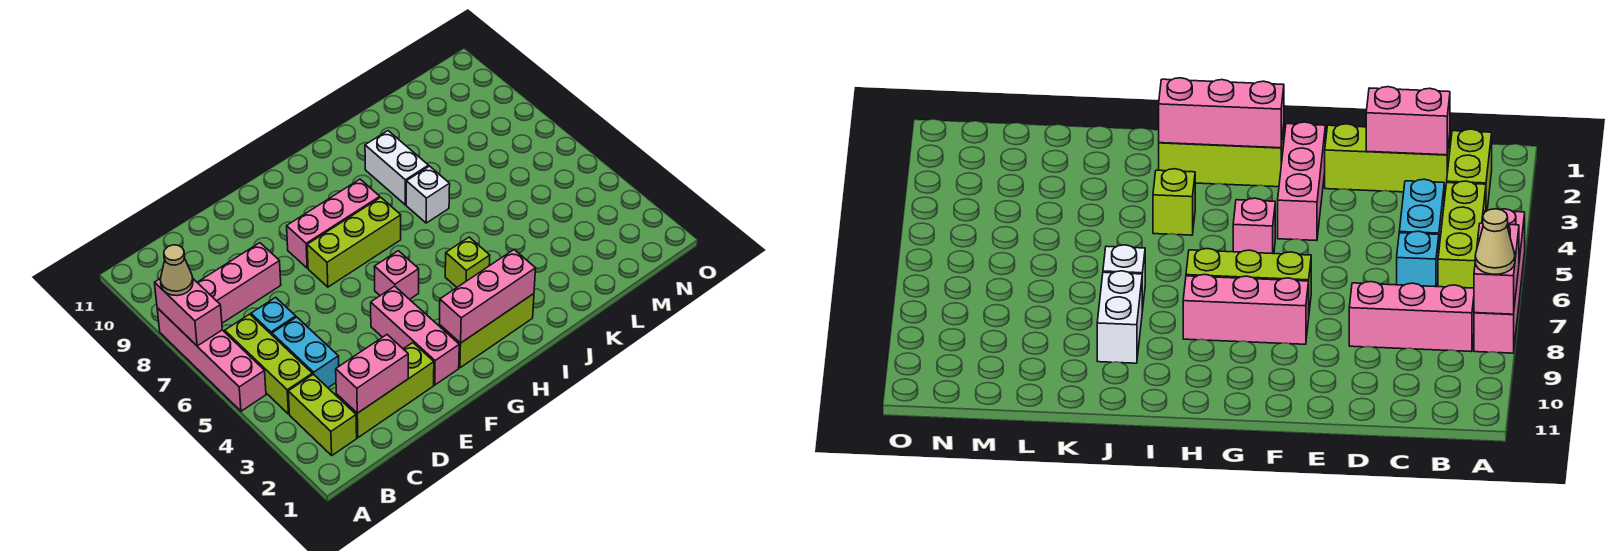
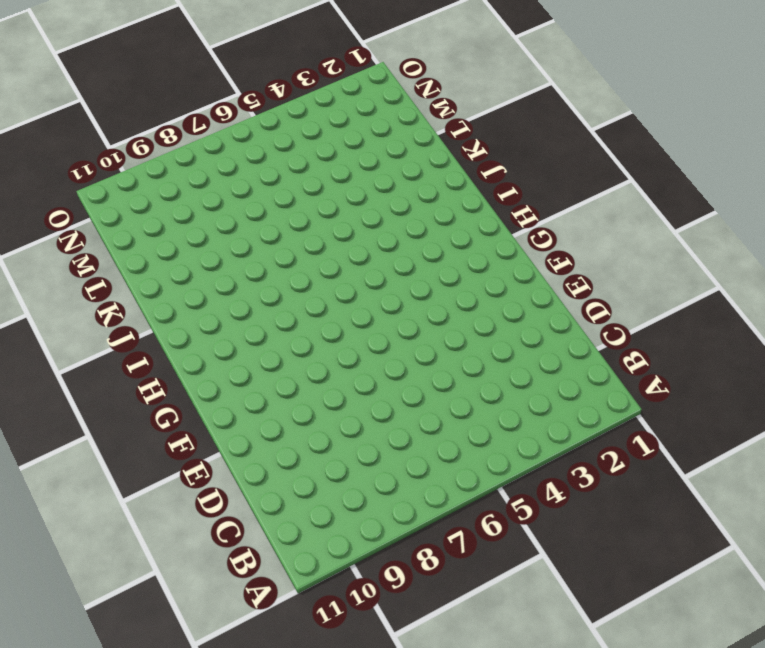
none -> pink brick A5:A8 level 1
none -> lime brick B2:B3 level 1
none -> lime brick B4:B6 level 1

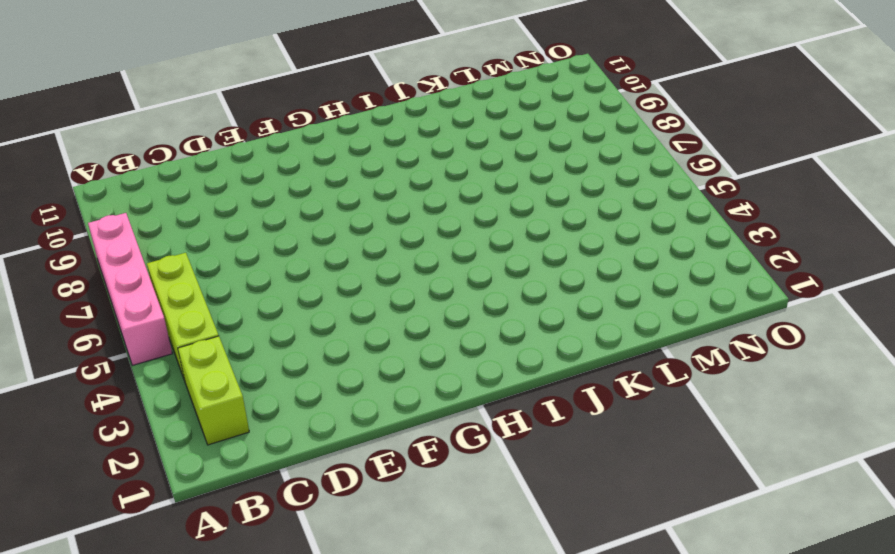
none -> pink brick B8:D8 level 1
none -> lime brick C2:E2 level 1
none -> cyan brick C4:C5 level 1

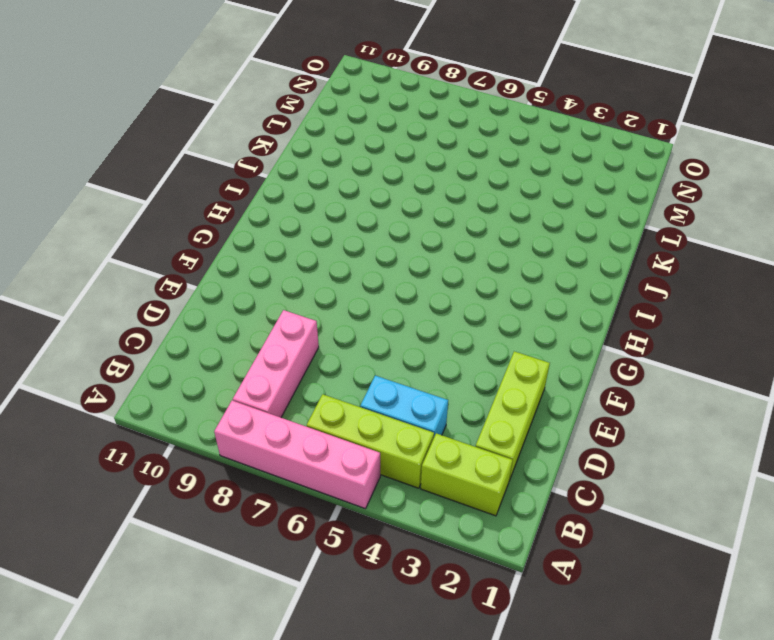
none -> cyan brick C6 level 1
none -> pink brick F2:F4 level 1
none -> lime brick F7:H7 level 1

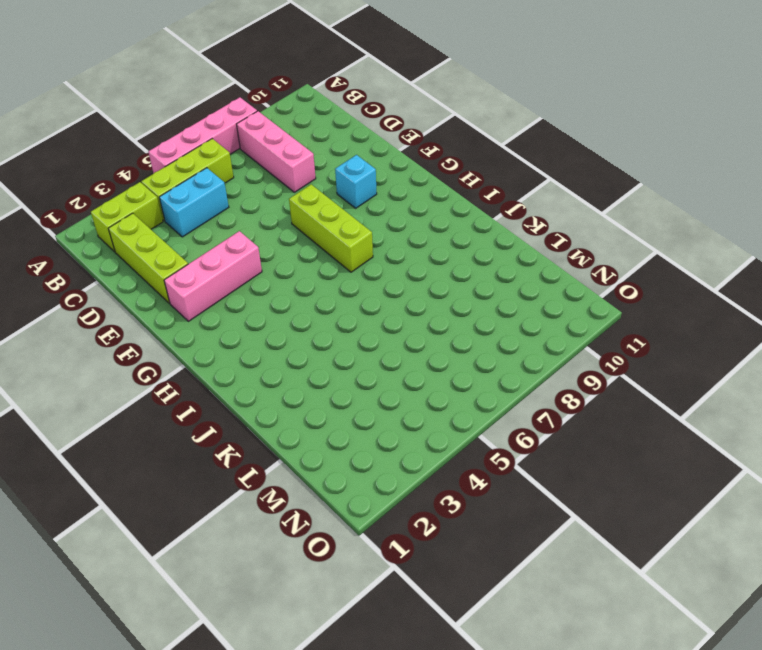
cyan brick F9 level 1 -> cyan brick C6 level 1
none -> pink brick F8:H8 level 1
none -> lime brick G2:I2 level 1
none -> pink brick G5 level 1

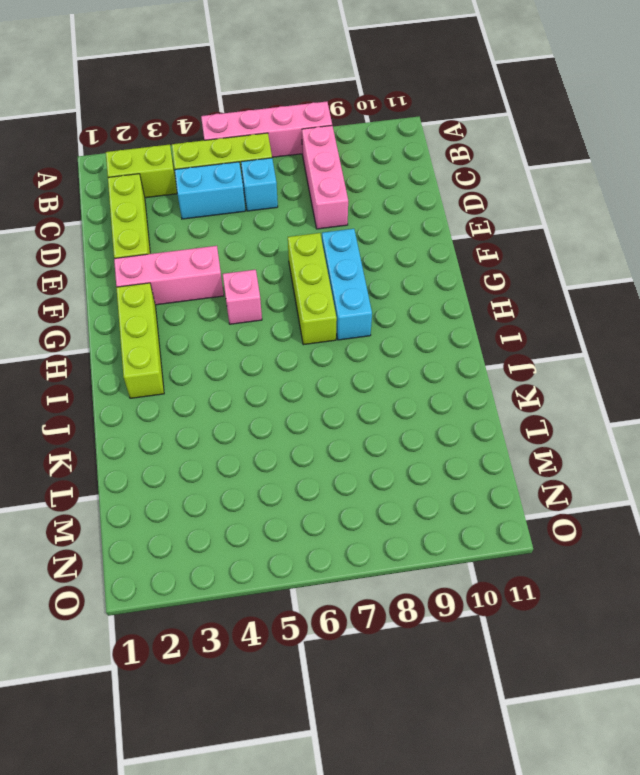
cyan brick F8:H8 level 1 -> pink brick F8:H8 level 1
none -> lime brick I4 level 1
none -> white brick J7 level 1
none -> white brick J8:J9 level 1

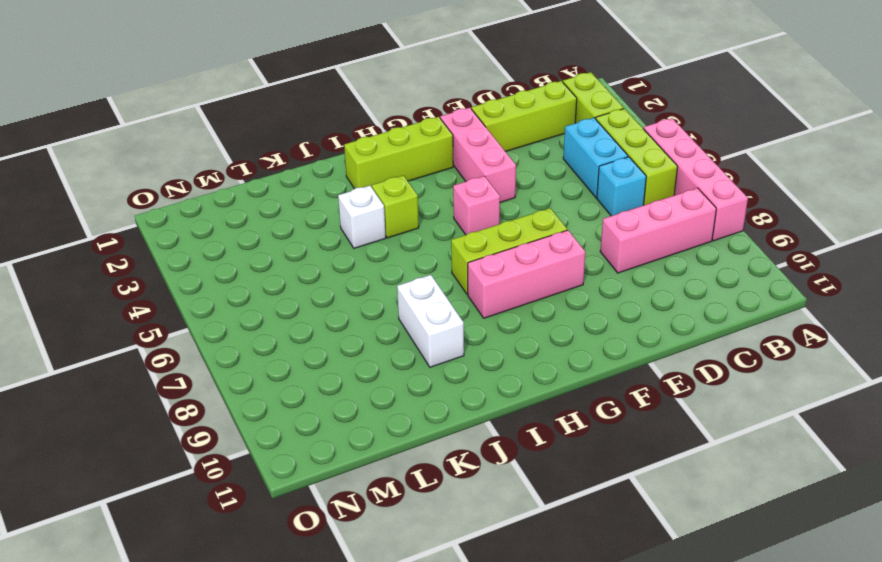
white brick J4 level 1 -> white brick J7 level 1
none -> pink brick A7:A8 level 2
none -> pink brick C2:D2 level 2
none -> pink brick G2:I2 level 2

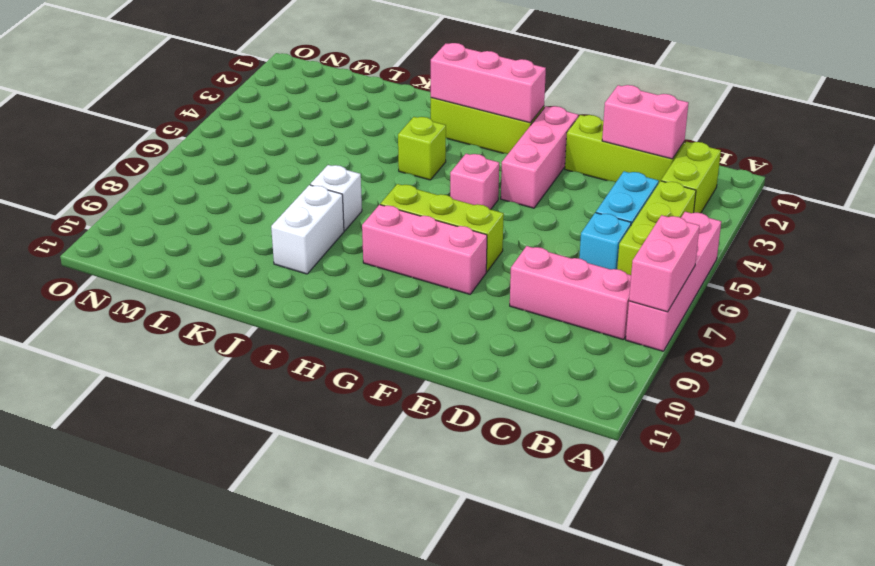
none -> tan cone A8 level 3

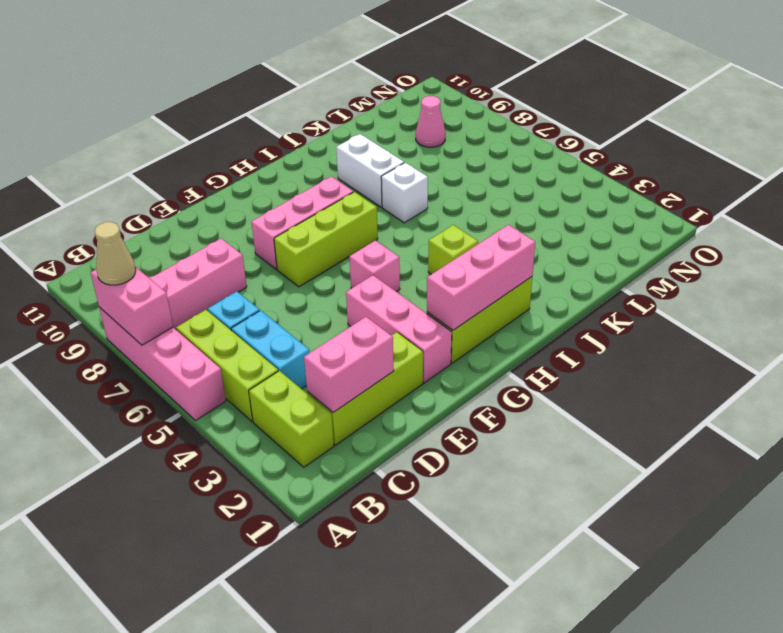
pink cone M9 level 1 -> none

